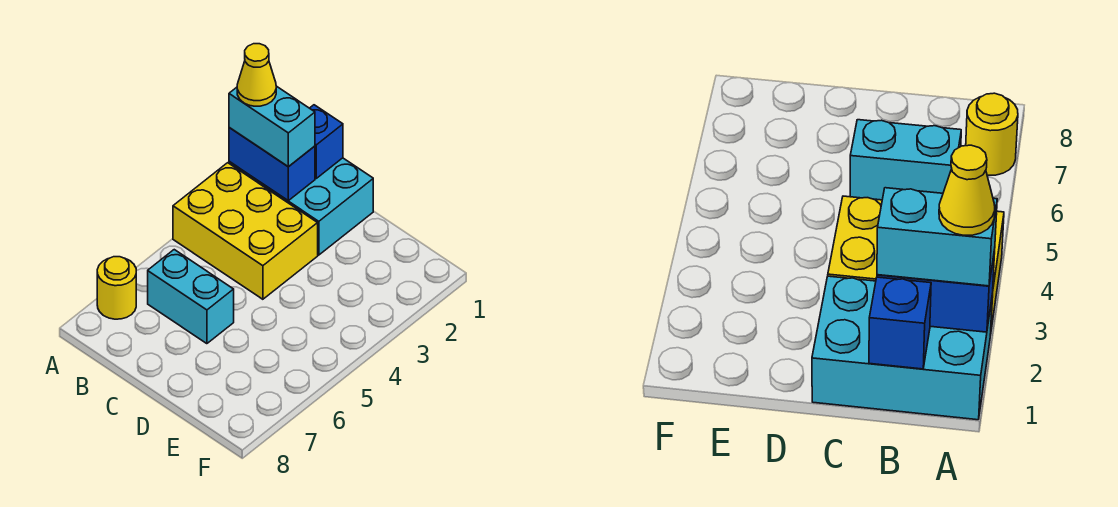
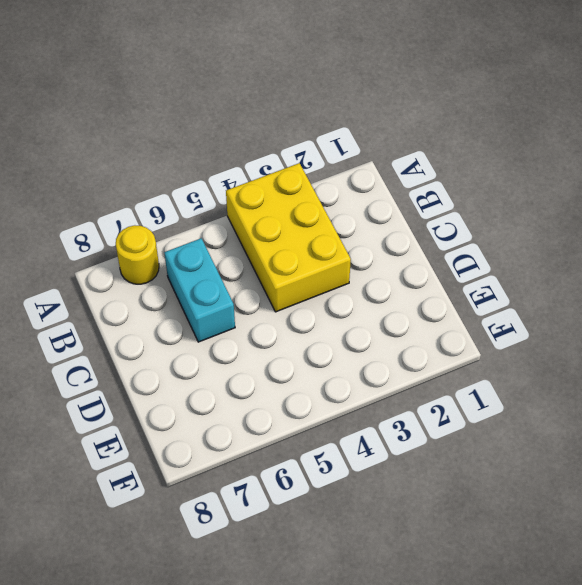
none -> cyan brick A1:C2 level 1
none -> blue brick A2:B2 level 2

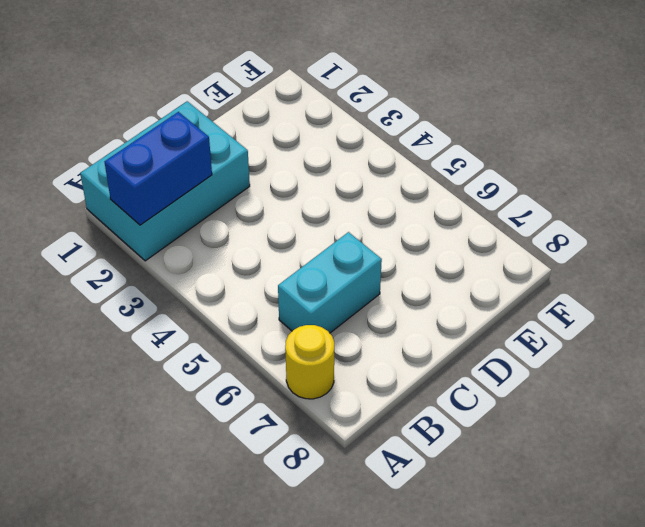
none -> yellow brick A3:C4 level 1
none -> blue brick B1 level 2

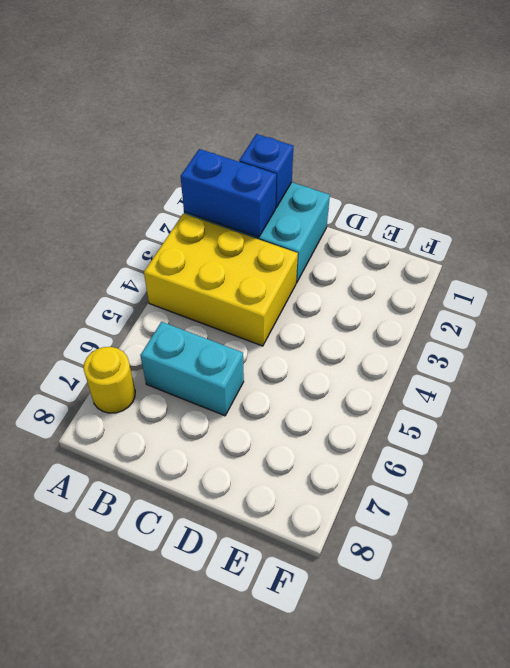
none -> cyan brick A2:B2 level 3
none -> yellow cone A2 level 4

